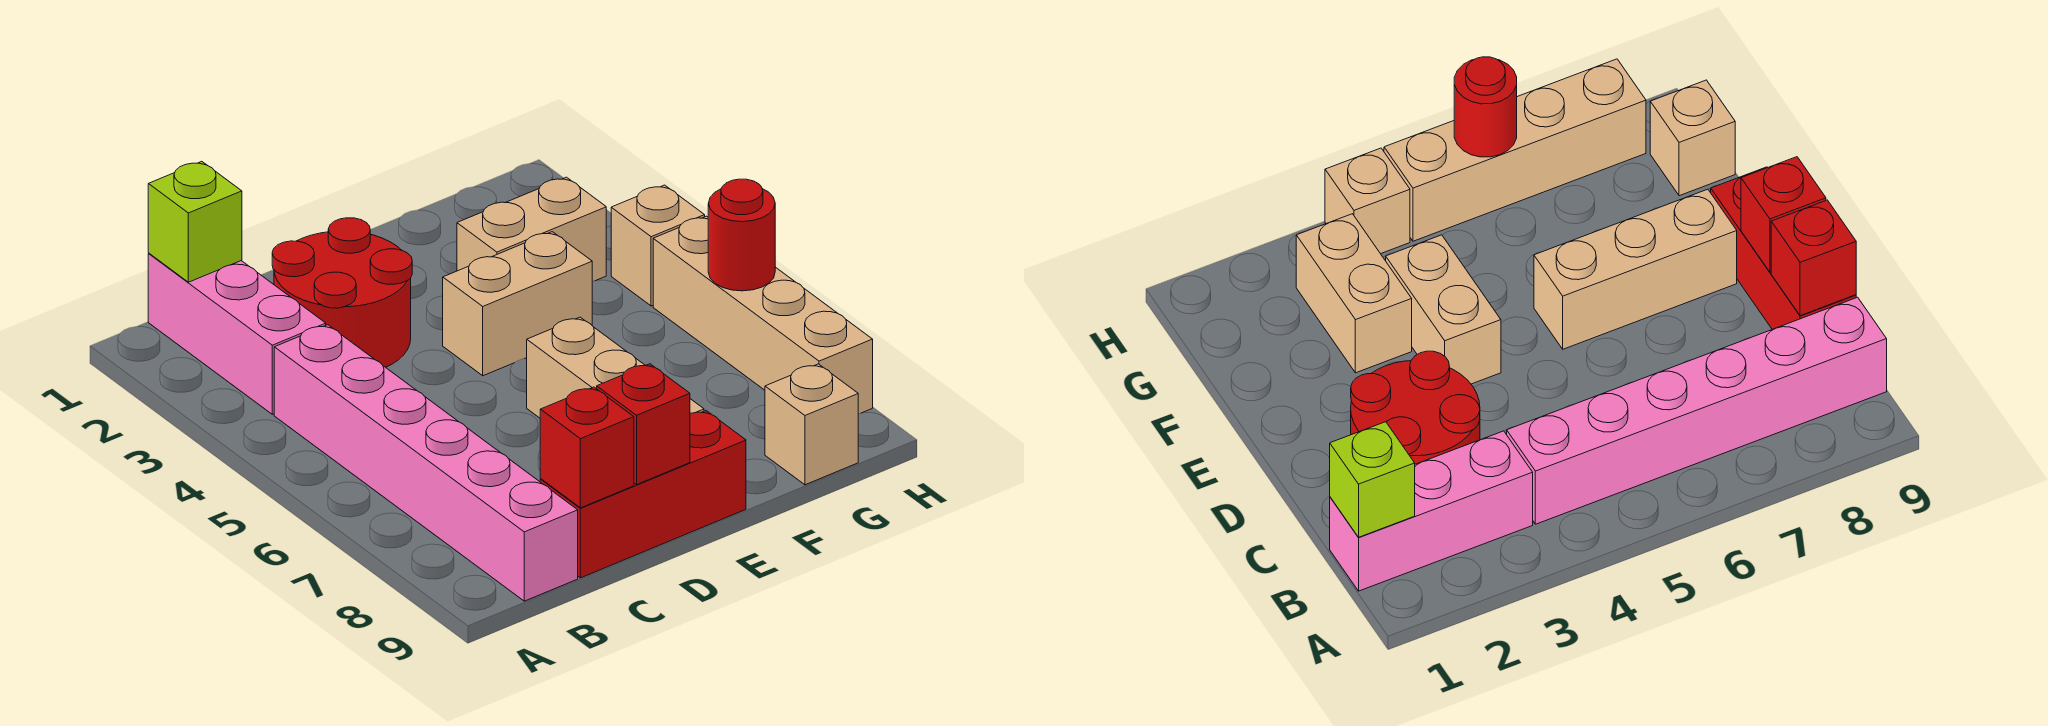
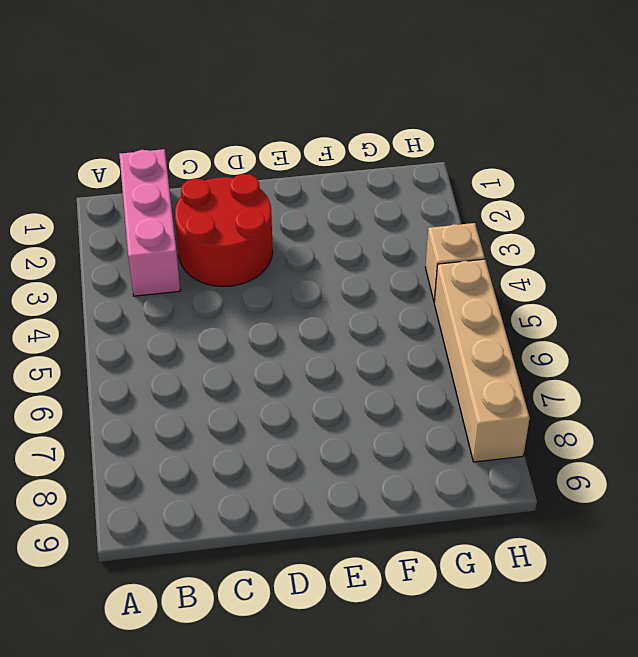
none -> pink brick B4:B9 level 1
none -> red brick C9:E9 level 1
none -> tan brick E4:F4 level 1

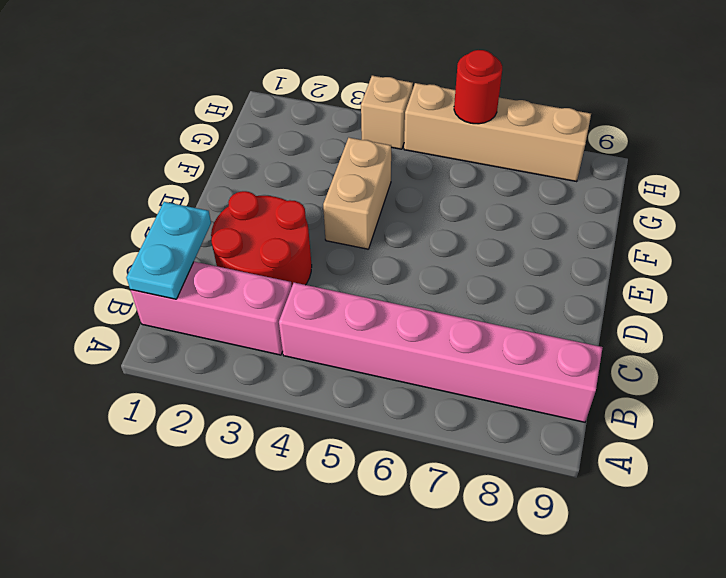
cyan plate B1:C1 level 2 -> lime brick B1 level 2
none -> red brick C9:E9 level 1
none -> tan brick E6:E8 level 1
none -> tan brick F3:G3 level 1

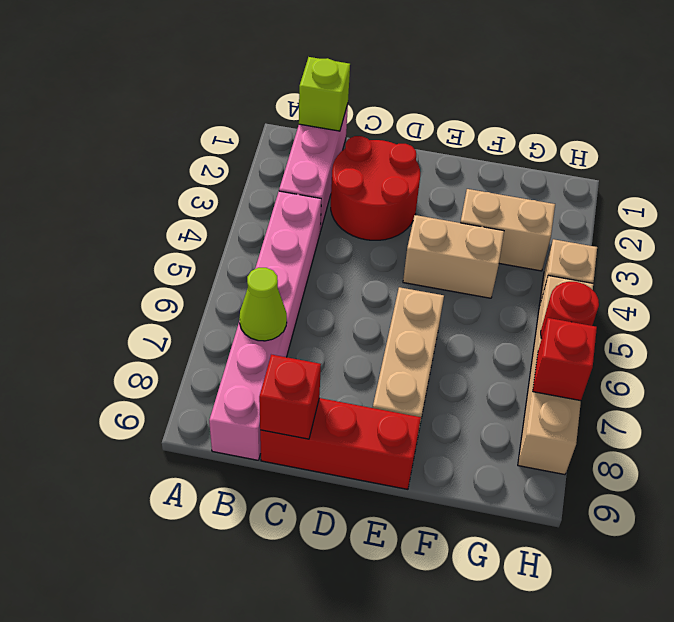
lime cone B7 level 2 -> none
red brick H7 level 2 -> red brick D9 level 2
none -> tan brick G9 level 1

